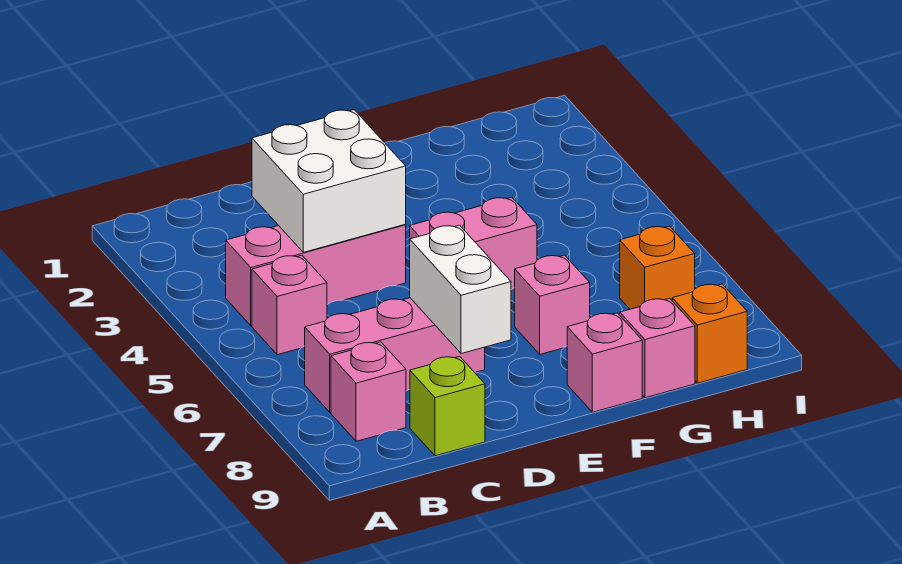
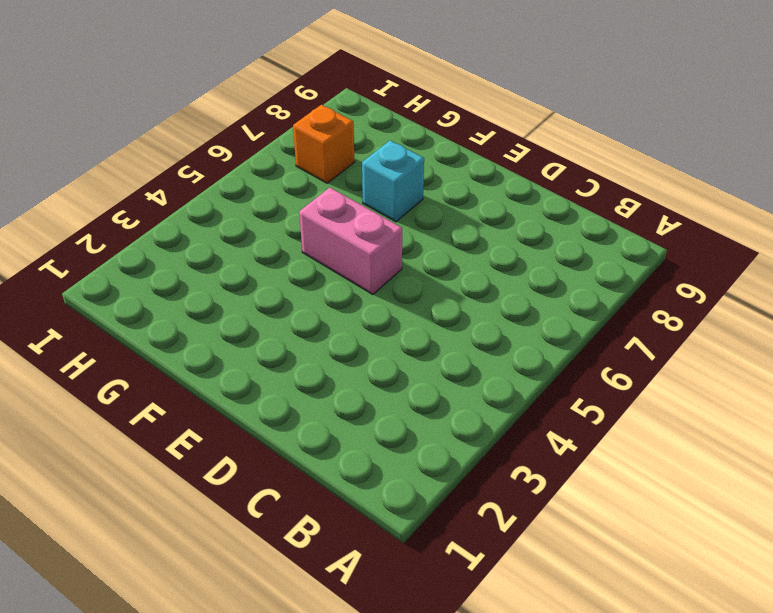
cyan brick F7 level 1 -> pink brick F7 level 1
none -> pink brick B4:D4 level 1
none -> pink brick B5 level 1
none -> pink brick B7:D7 level 1

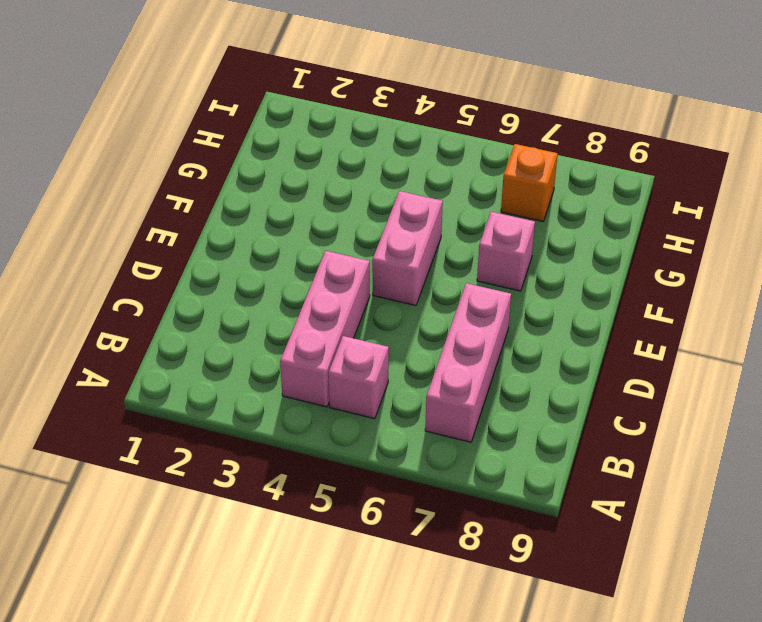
none -> pink brick B8 level 1
none -> lime brick C9 level 1
none -> pink brick F9 level 1

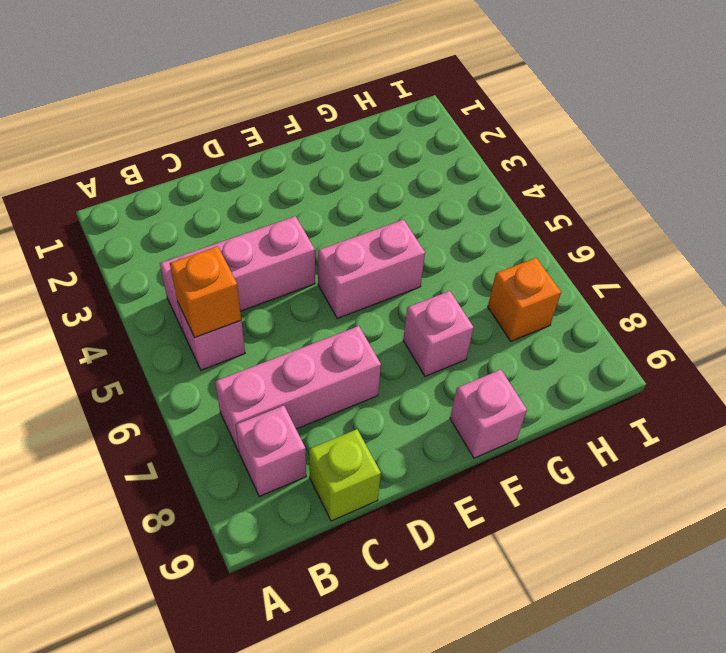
orange brick B5 level 2 -> orange brick H9 level 1
none -> pink brick G9 level 1
none -> white brick C3:D4 level 2
none -> white brick D7:D8 level 2

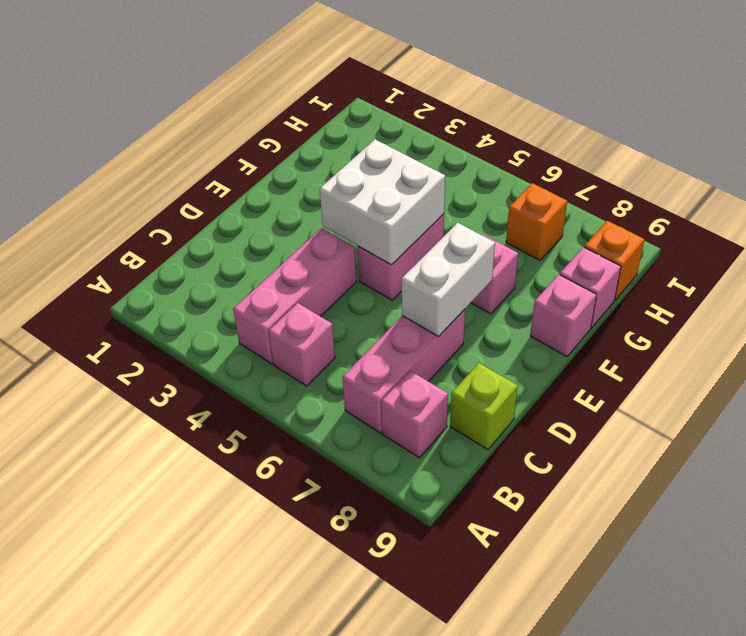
white brick D7:E7 level 2 -> white brick D7:D8 level 2
white brick E4:F5 level 2 -> white brick C3:D4 level 2

